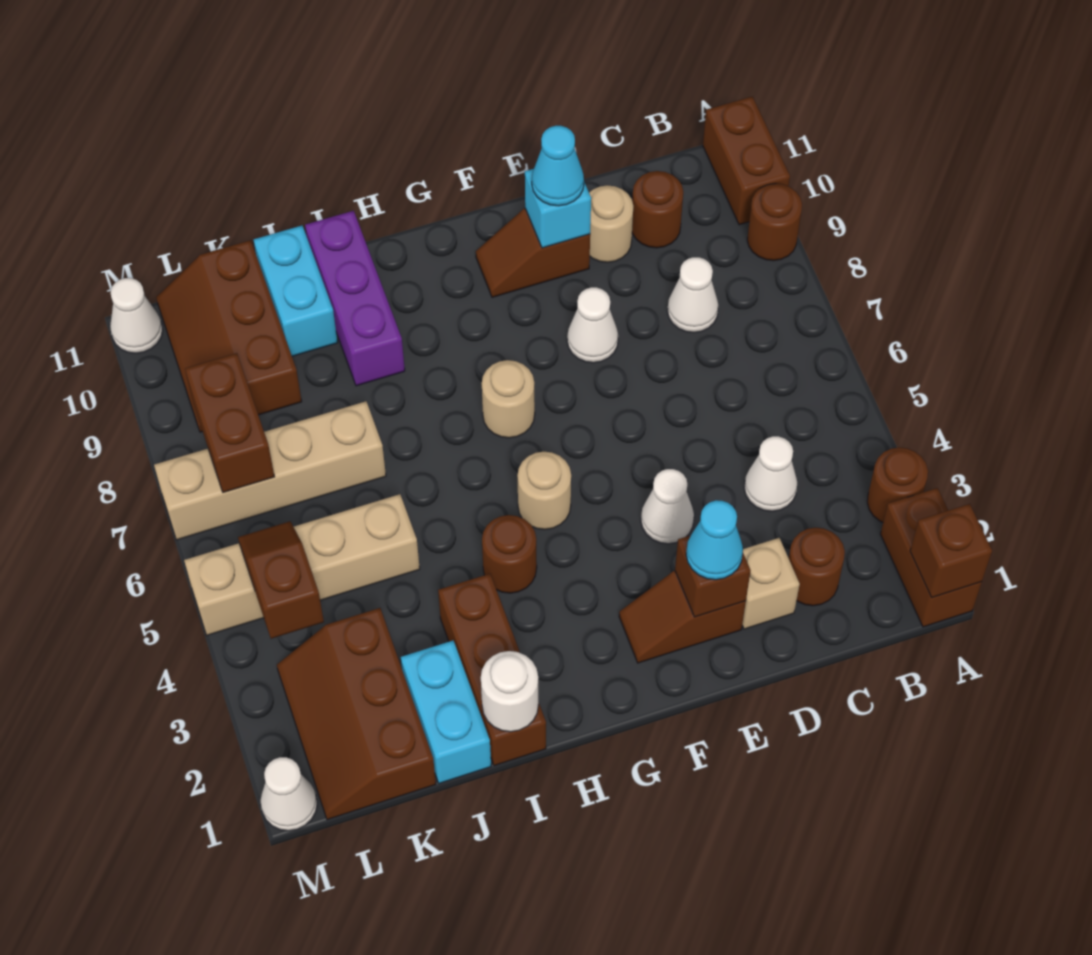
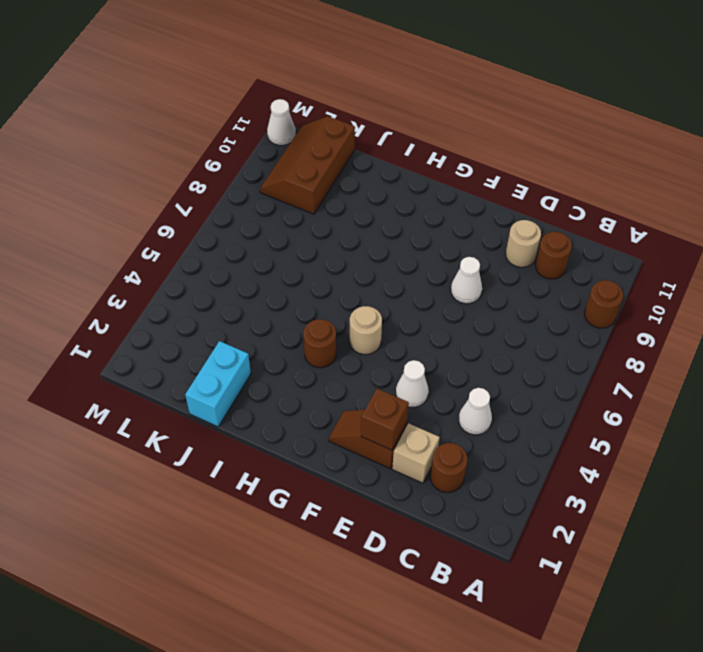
none -> brown brick A1:A2 level 1
none -> brown round brick A3 level 1
none -> brown brick A10:A11 level 1
none -> white cone C8 level 1

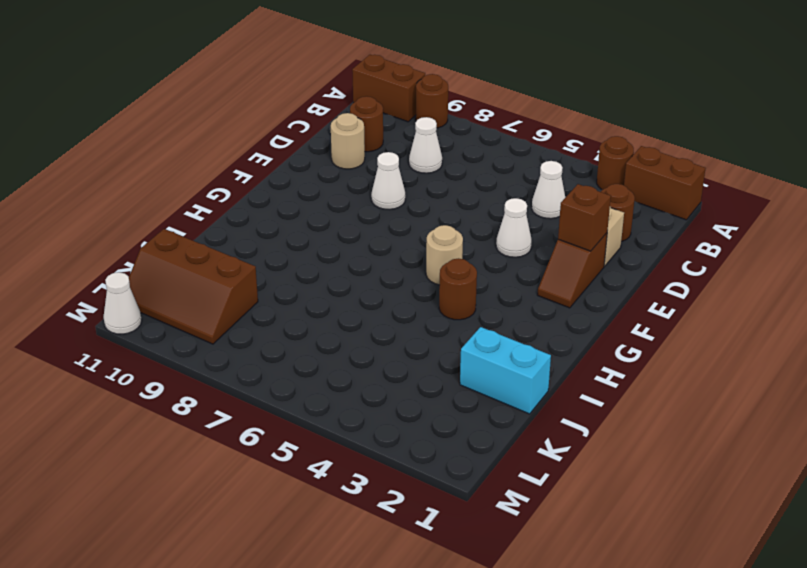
none -> brown slope E10:F10 level 1 top E
none -> tan round brick G7 level 1
none -> brown brick I1:I3 level 1
none -> purple brick I9:I11 level 1

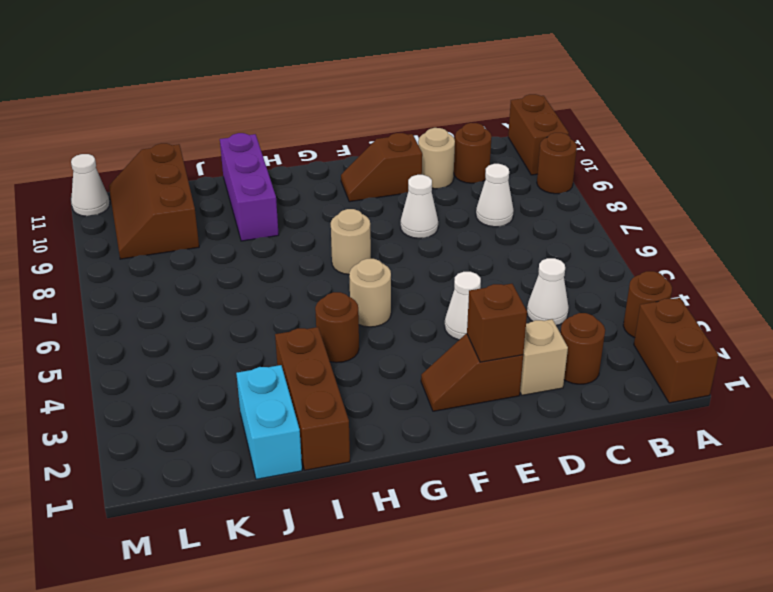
none -> tan brick J5:M5 level 1
none -> tan brick J7:M7 level 1
none -> cyan brick J10:J11 level 1
none -> brown slope K1:L3 level 1 top K

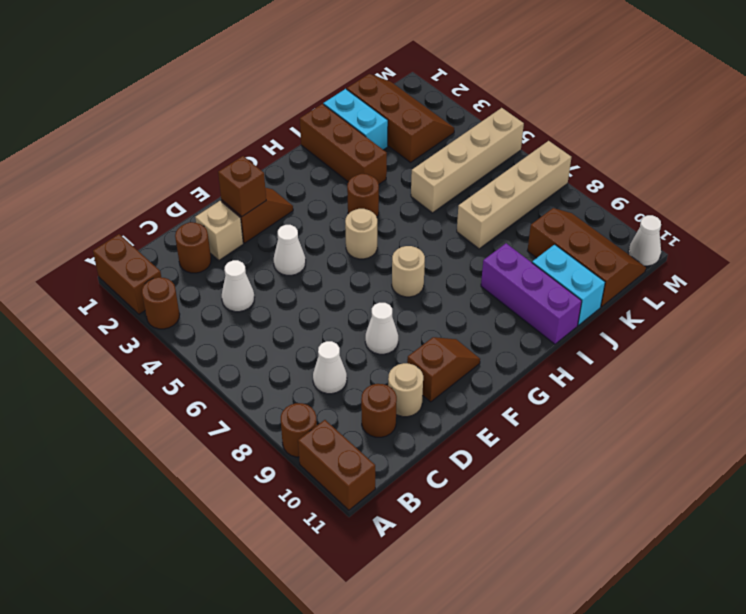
none -> white cone M1 level 1
none -> brown brick A1 level 2
none -> cyan brick E10 level 2
none -> white round brick I1 level 2

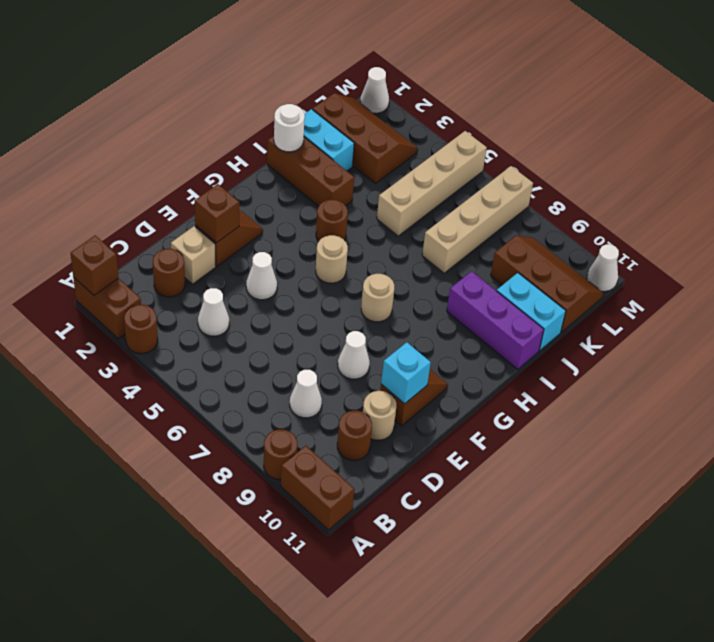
none -> brown slope L4:L5 level 2 top 4
none -> brown brick L7:L8 level 2
none -> cyan cone E2 level 3
none -> cyan cone E10 level 3

